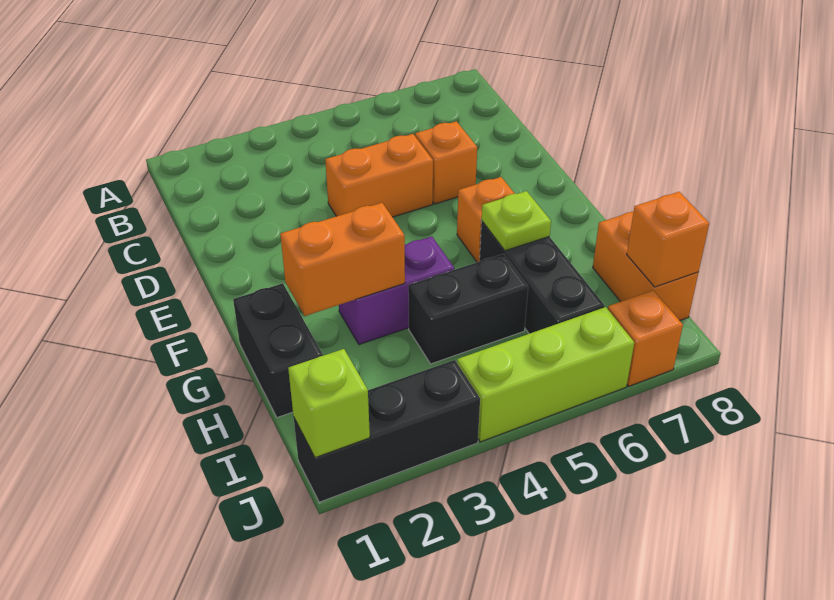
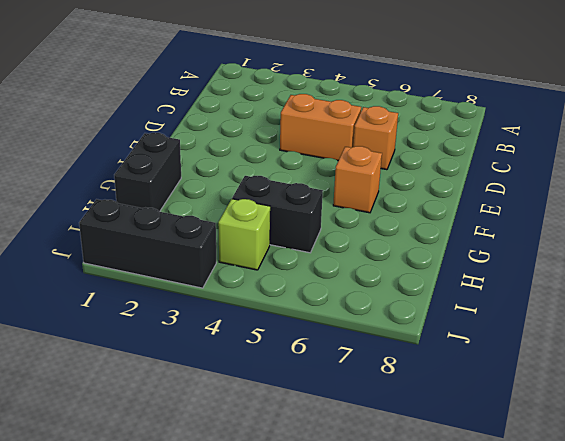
lime brick I4 level 1 -> lime brick J1 level 2
none -> purple brick G3:G4 level 1
none -> black brick G6:I6 level 1
none -> orange brick H8:I8 level 1

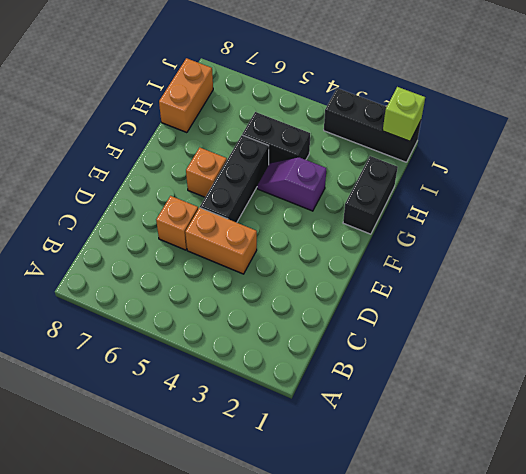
black brick E5:G5 level 1 -> black brick G6:I6 level 1
purple slope G3:G4 level 1 top 3 -> purple brick G3:G4 level 1
none -> lime brick J4:J6 level 1
none -> orange brick J7 level 1
none -> orange brick G2:G3 level 2

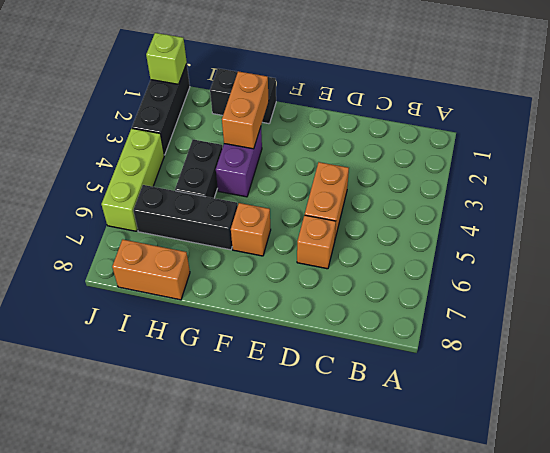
none -> orange brick J7 level 1
none -> lime plate G6 level 2
none -> orange brick I8 level 2

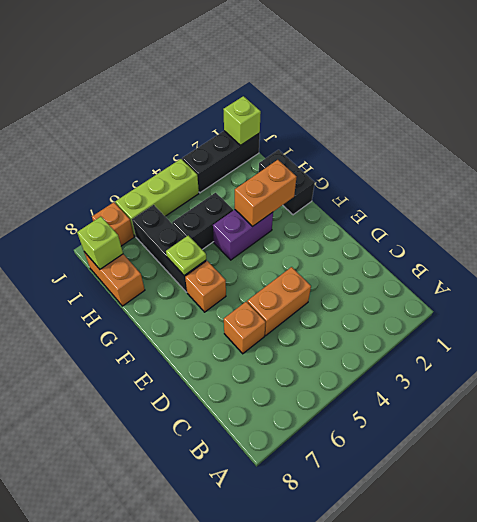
lime brick I8 level 2 -> orange brick I8 level 2

